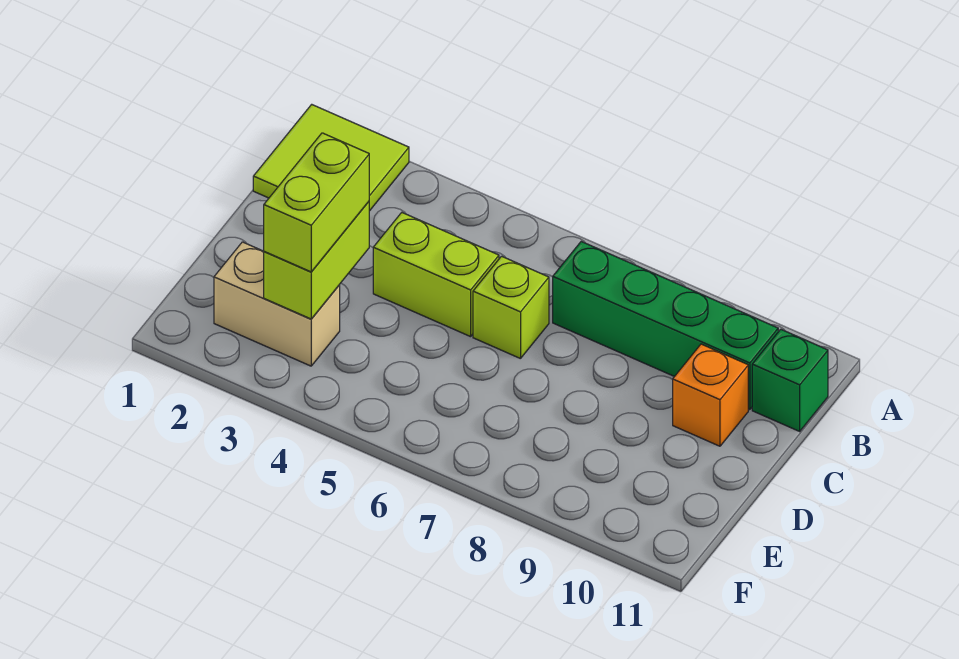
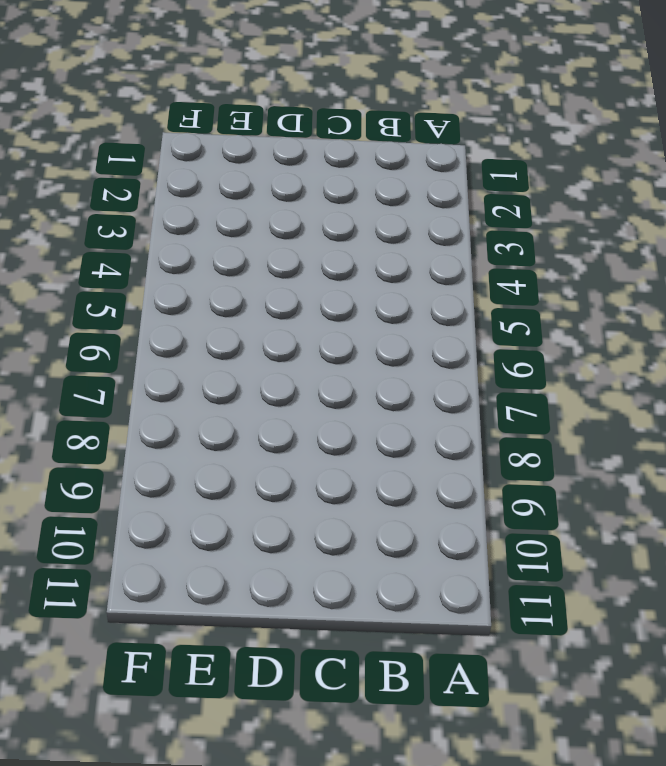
none -> lime tile A1:B2 level 1
none -> green brick B7:B10 level 1

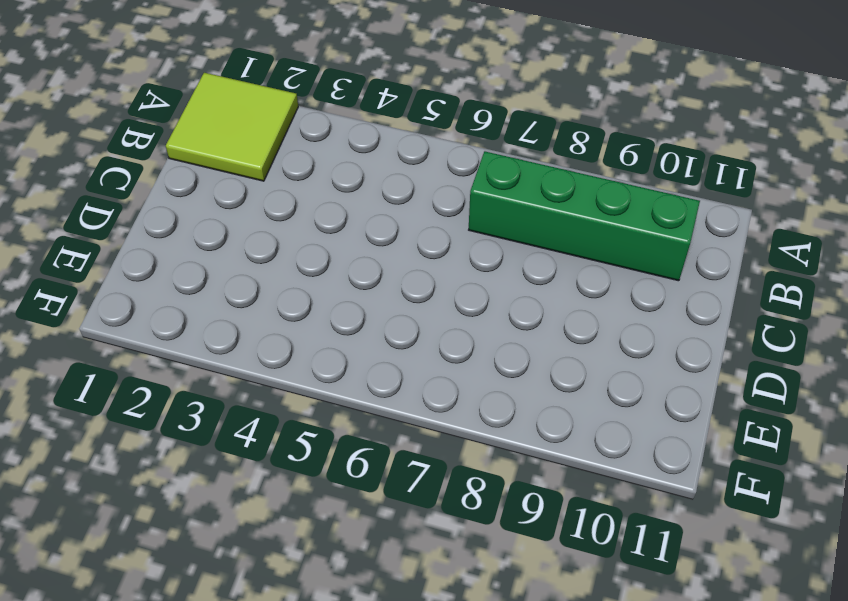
none -> green brick B11 level 1
none -> lime brick C4:C5 level 1

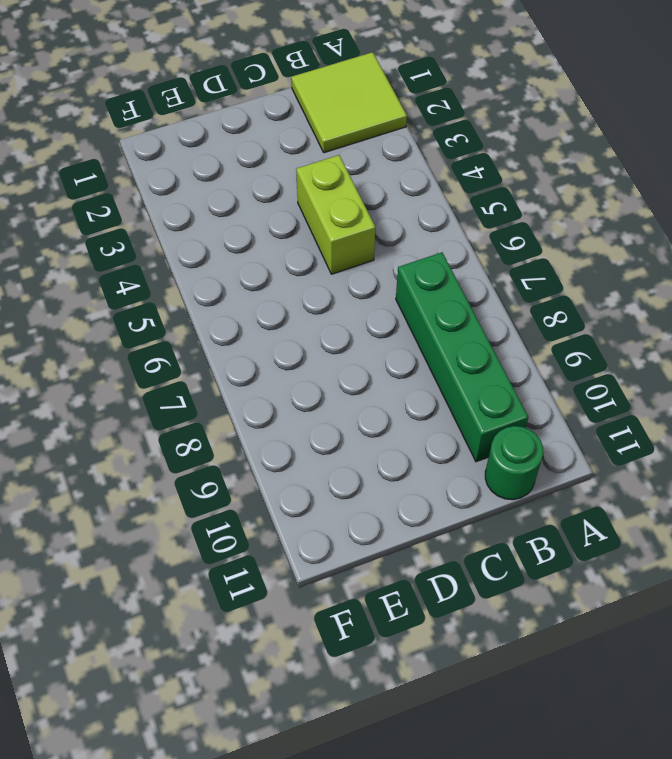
green round brick B11 level 1 -> green brick B11 level 1
none -> lime brick C6 level 1
none -> orange brick C10 level 1

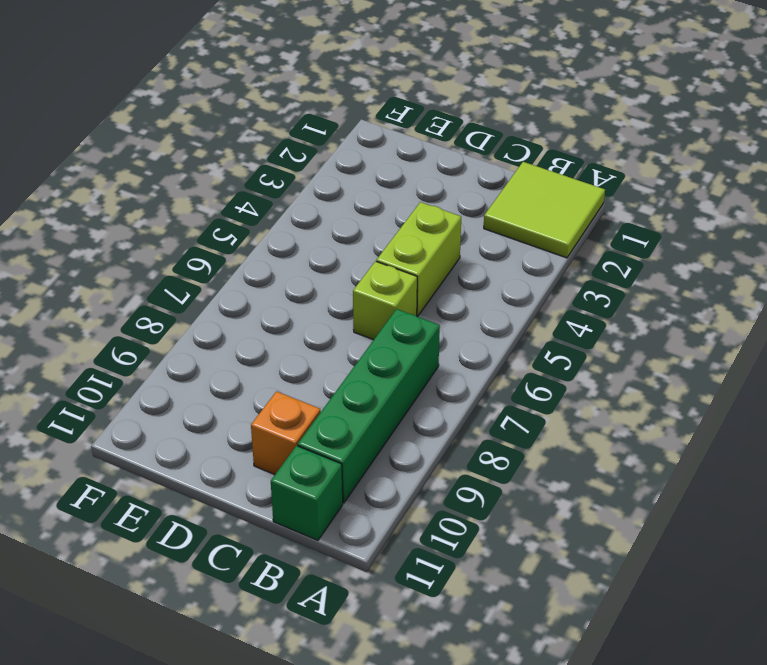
none -> tan brick E2:E3 level 1
none -> lime brick D3:E3 level 2

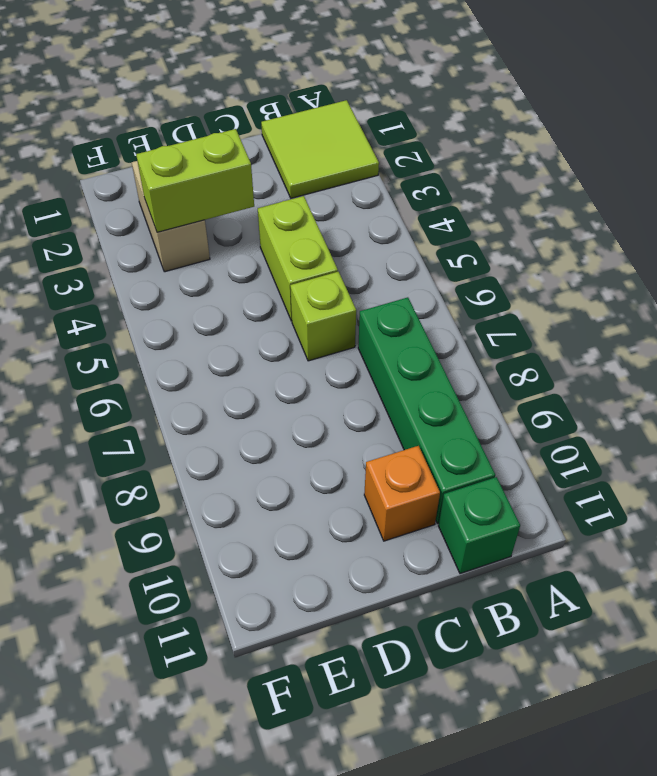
none -> lime brick D3:E3 level 3

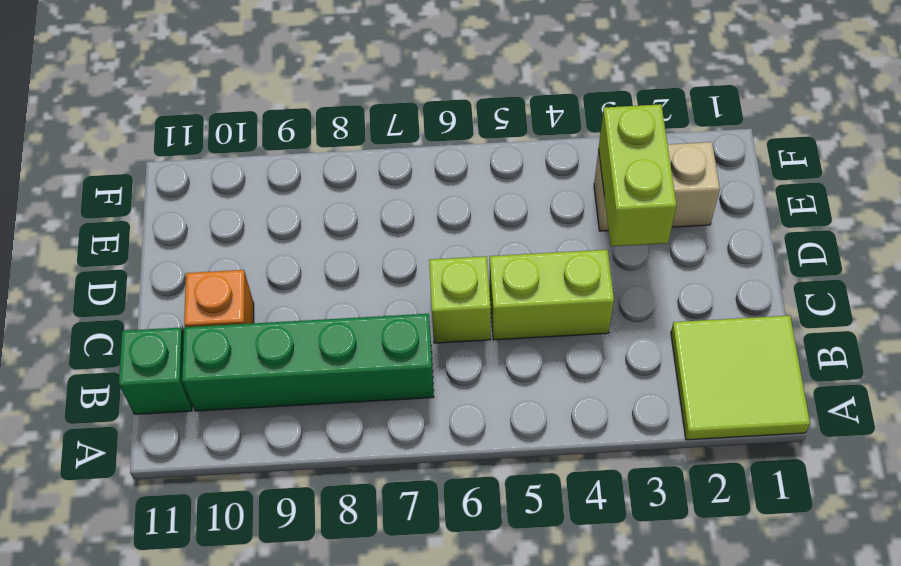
none -> lime brick D3:E3 level 3

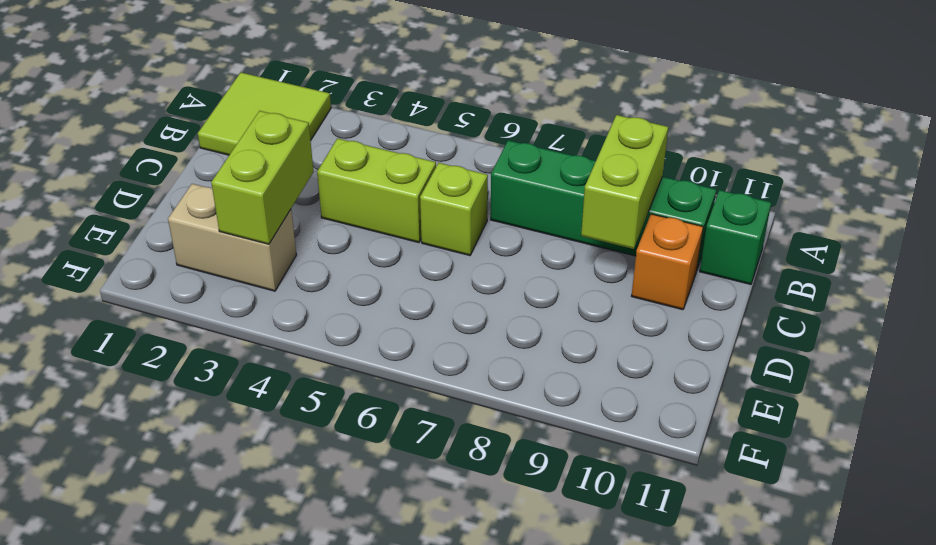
lime brick B9:C9 level 2 -> lime brick D3:E3 level 3

